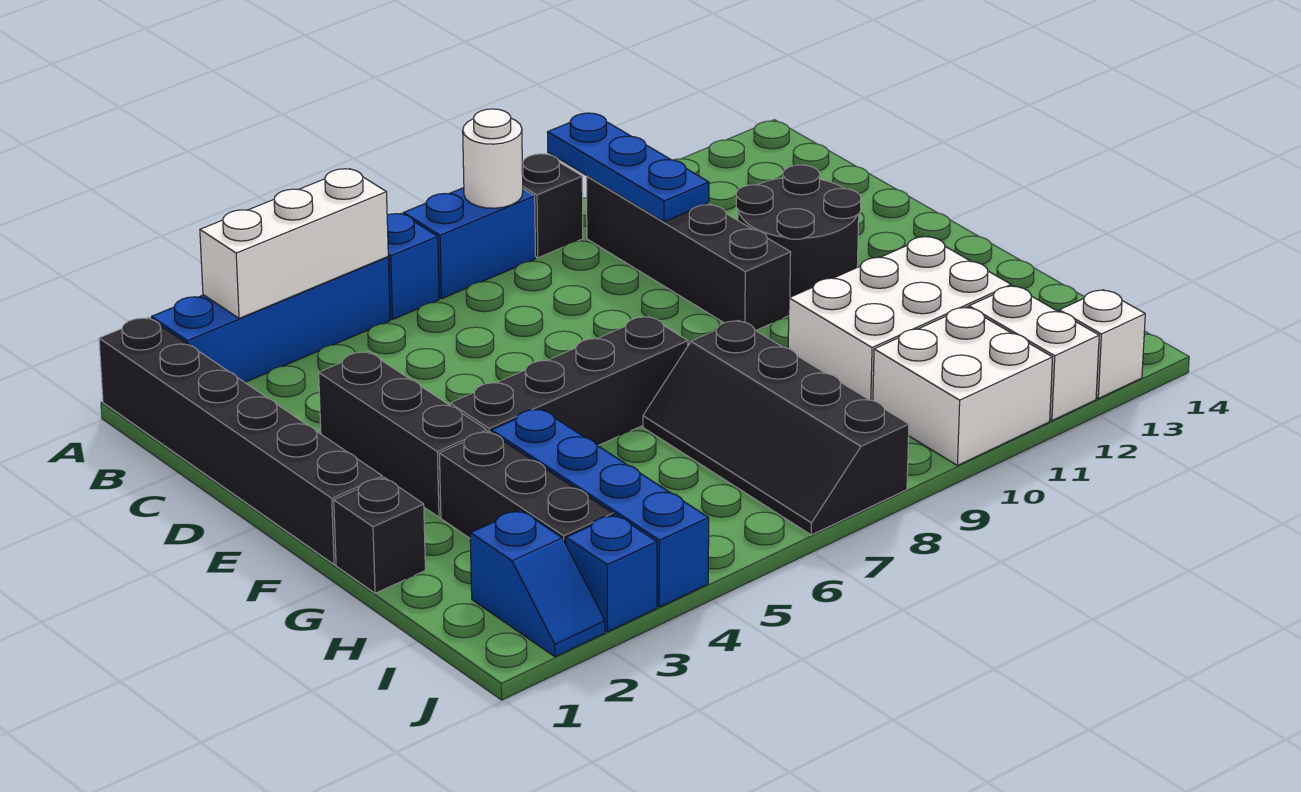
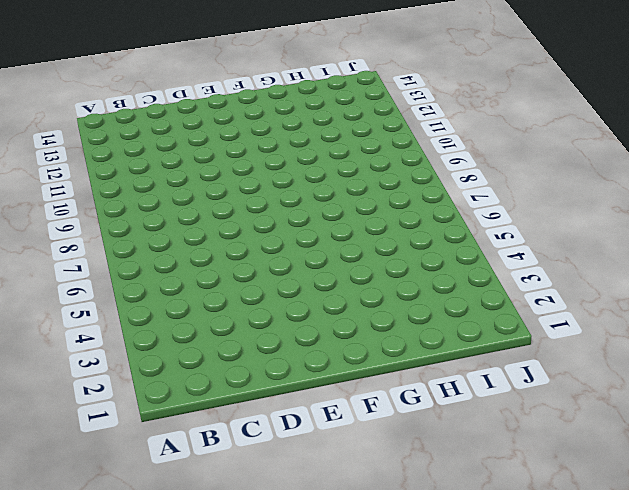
none -> black brick A1:F1 level 1
none -> blue brick A2:A5 level 1
none -> blue brick A6 level 1

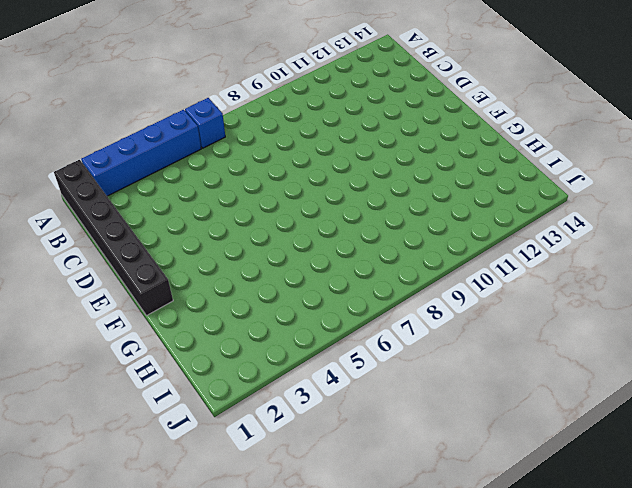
none -> blue brick A7:A8 level 1
none -> black brick A9 level 1
none -> black brick B10:E10 level 1

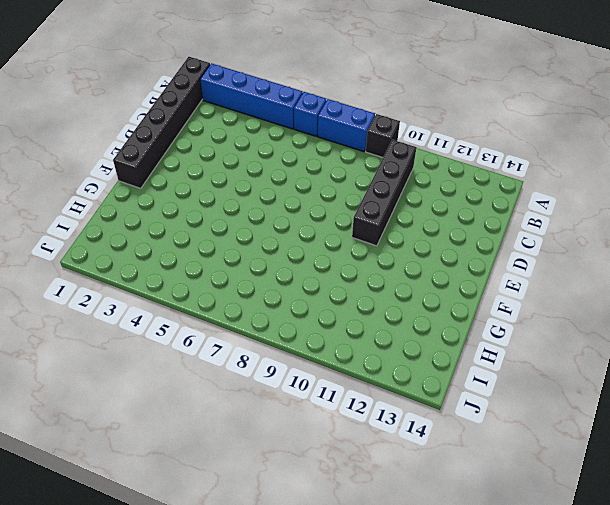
none -> black brick D3:F3 level 1
none -> black round brick D11:E12 level 1
none -> black brick F4:F7 level 1

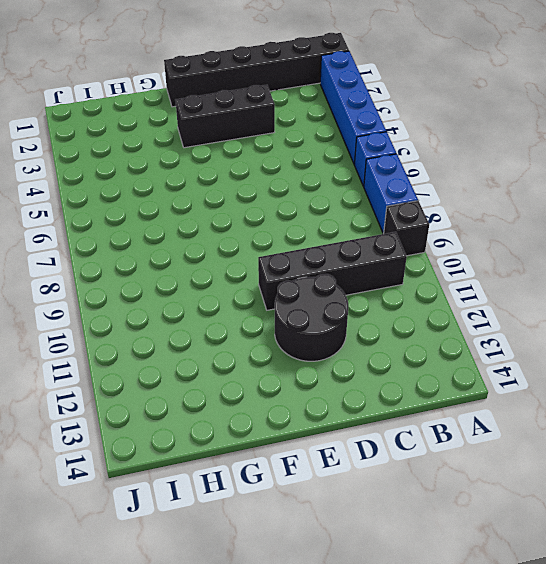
none -> black brick F4:F7 level 1
none -> black brick G1 level 1
none -> black brick G3:I3 level 1

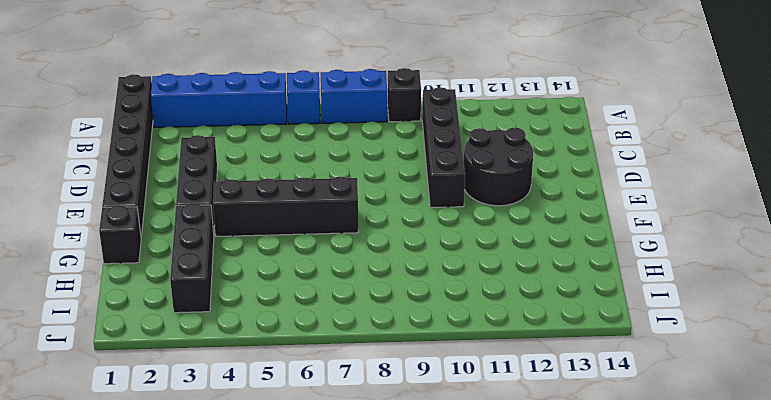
none -> blue brick G4:J4 level 1
none -> black slope G7:J8 level 1 top 8
none -> white brick G10:H12 level 1

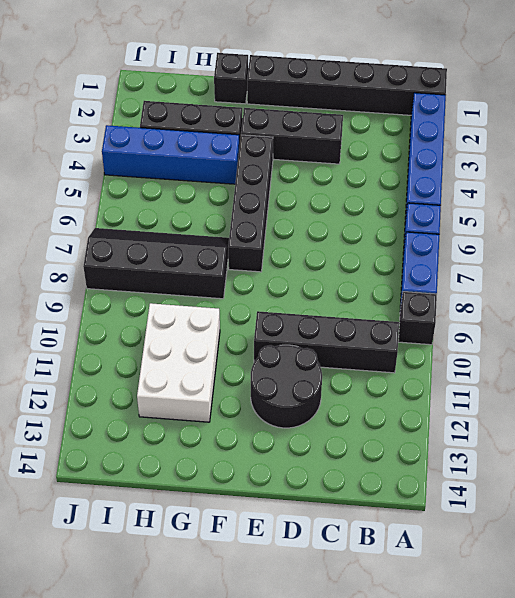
none -> blue slope I2:J2 level 1 top I
none -> white brick I10:J11 level 1
none -> white brick I12:J12 level 1

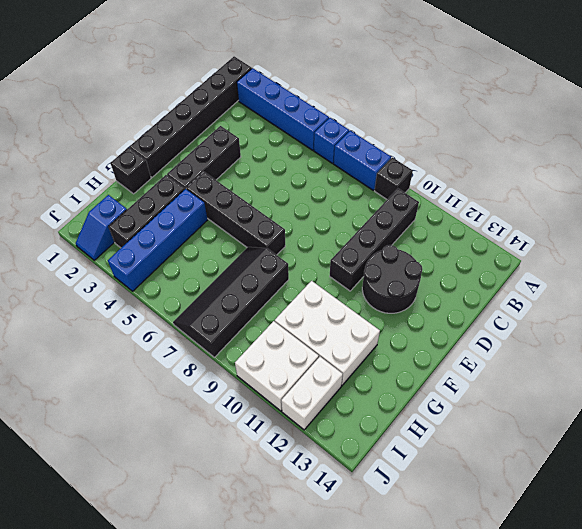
none -> blue brick J3 level 1
none -> white brick J13 level 1
none -> white brick A3:A5 level 2

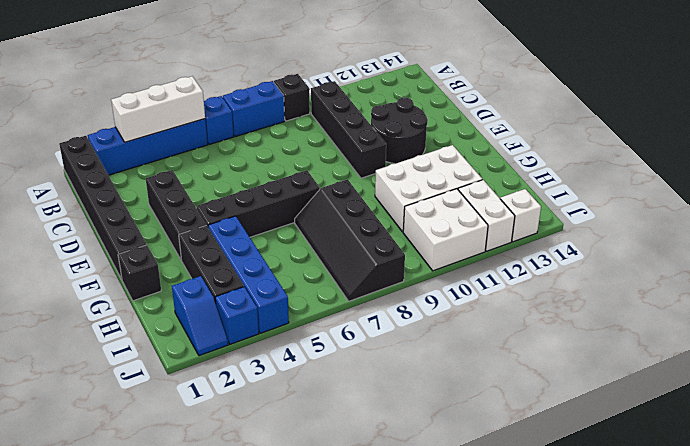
none -> white round brick A8 level 2
none -> blue plate A10:C10 level 2

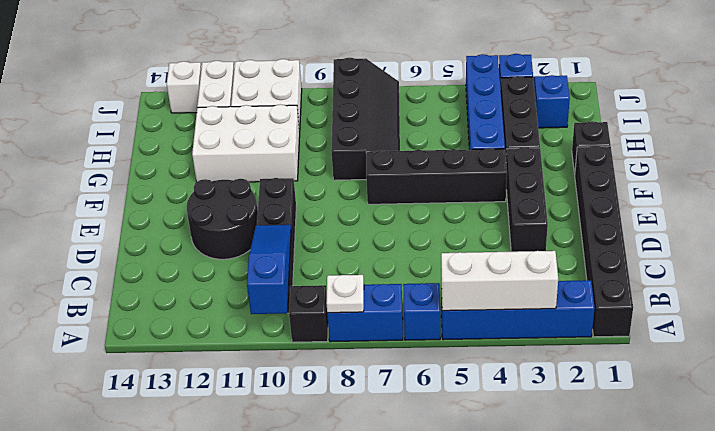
white plate A8 level 2 -> white round brick A8 level 2
blue slope A10:C10 level 2 top A -> blue plate A10:C10 level 2

